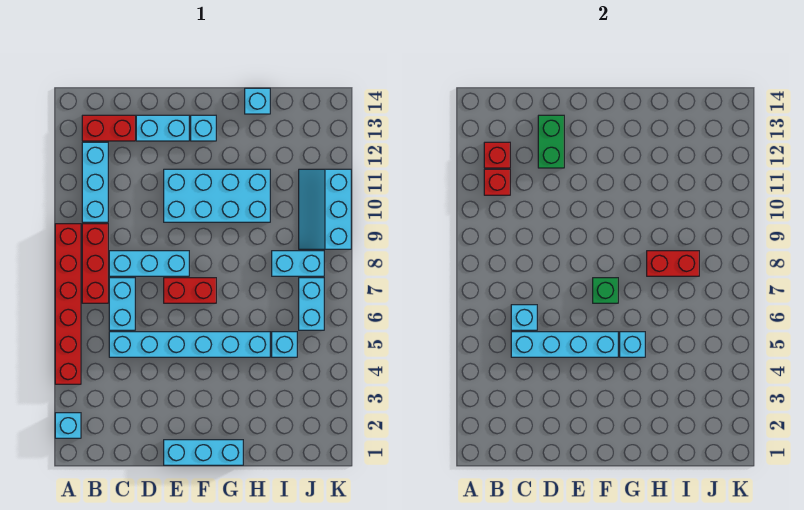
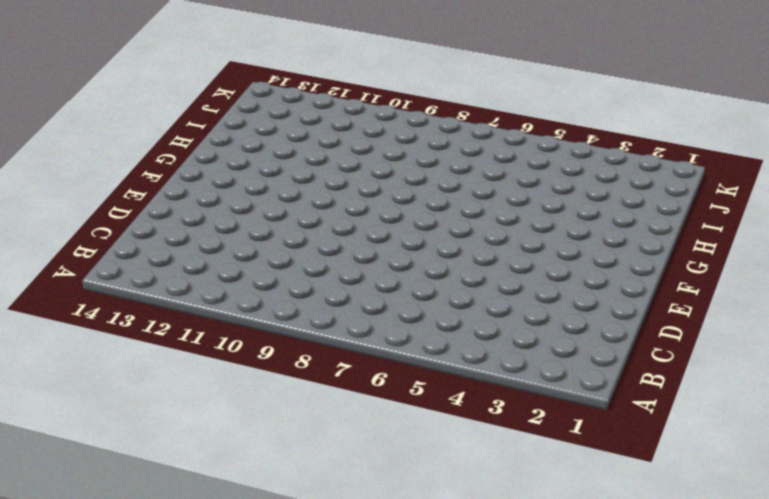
none -> cyan brick A2 level 1
none -> red brick A4:A9 level 1
none -> red brick B7:B9 level 1

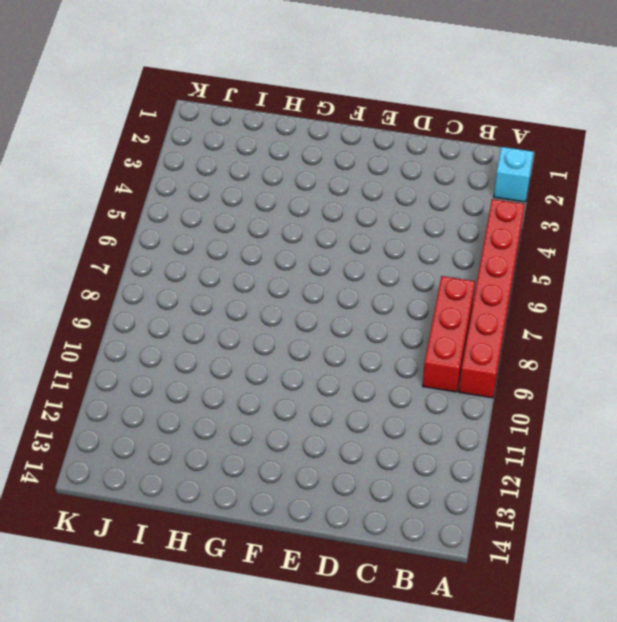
none -> cyan brick B10:B12 level 1
none -> red brick B13:C13 level 1
none -> cyan brick C5:H5 level 1

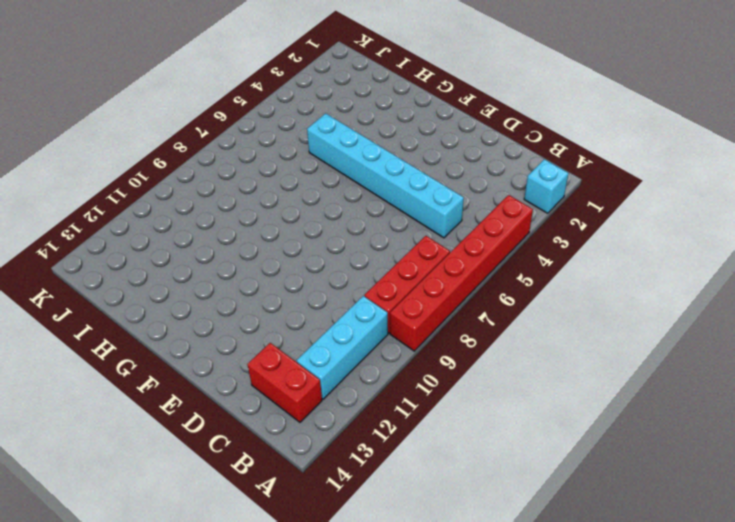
none -> cyan brick C6:C7 level 1
none -> cyan brick C8:E8 level 1
none -> cyan brick D13:E13 level 1

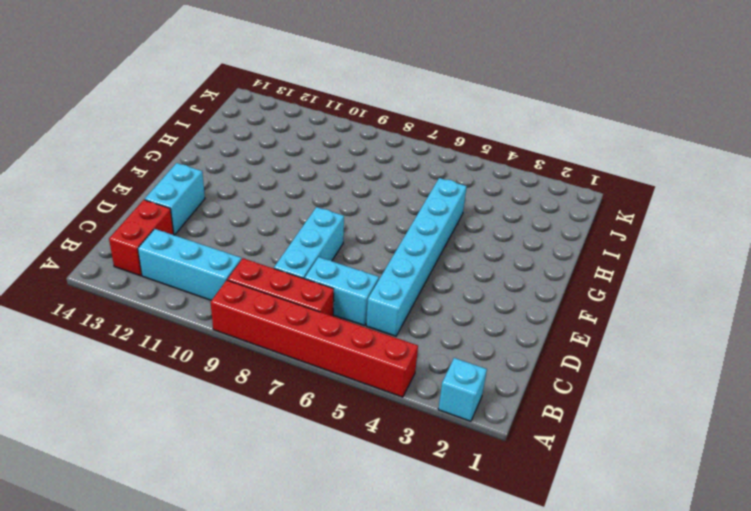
none -> cyan brick E1:G1 level 1
none -> red brick E7:F7 level 1
none -> cyan brick E10:H11 level 1

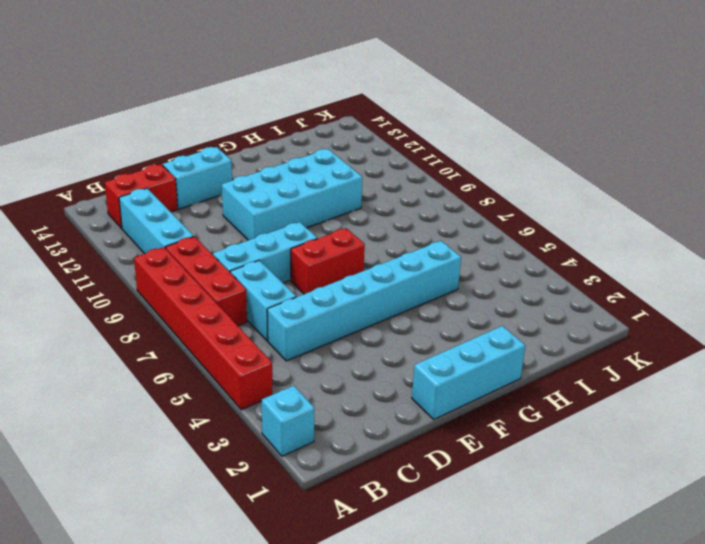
none -> cyan brick F13 level 1
none -> cyan brick H14 level 1
none -> cyan brick I5 level 1

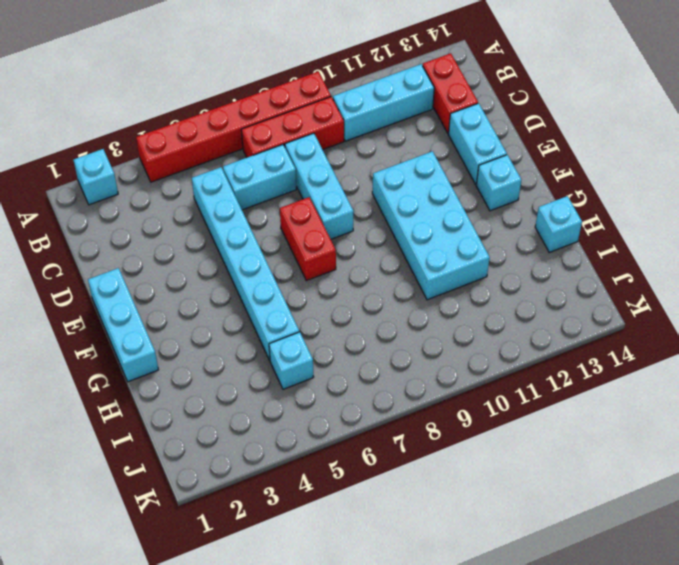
none -> cyan brick I8:J8 level 1
none -> cyan brick J6:J7 level 1
none -> cyan slope J9:K11 level 1 top K

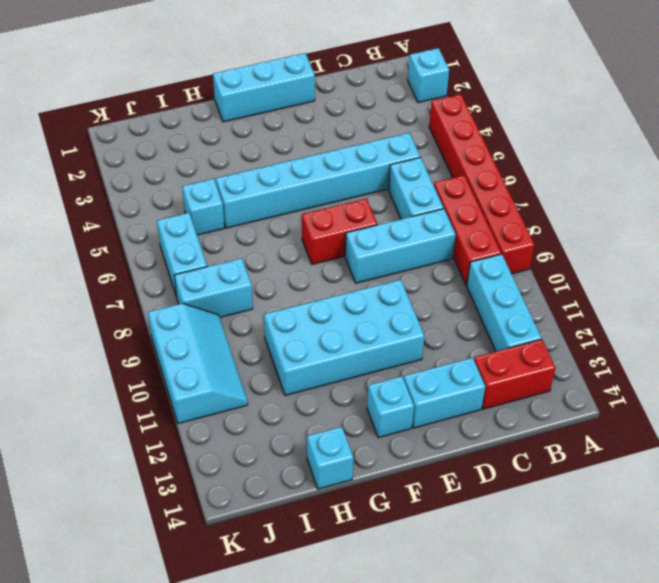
none -> red brick B11 level 2
none -> red brick B12 level 2
none -> cyan brick C5:F5 level 2

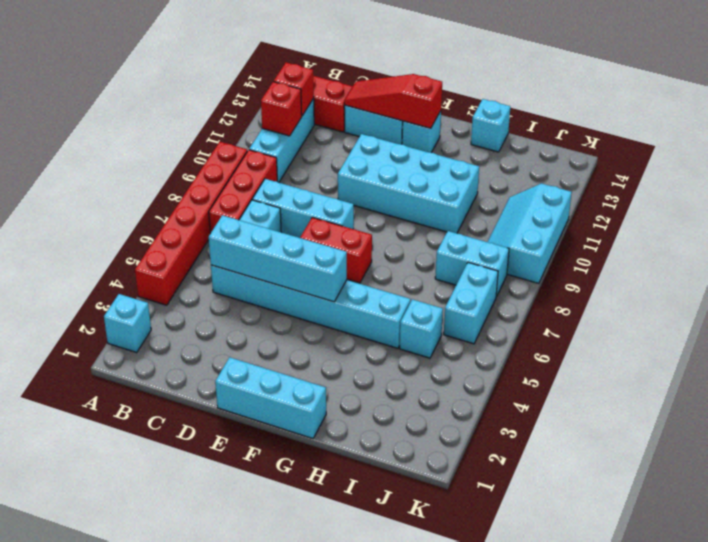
red slope D13:F13 level 2 top F -> green brick D12:D13 level 2
none -> cyan brick C6 level 2
none -> green brick F7 level 2
none -> cyan brick G5 level 2

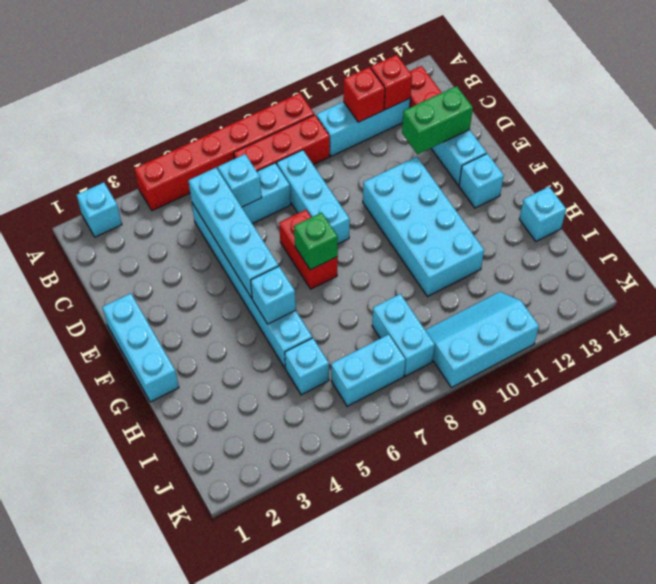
none -> red brick H8:I8 level 2

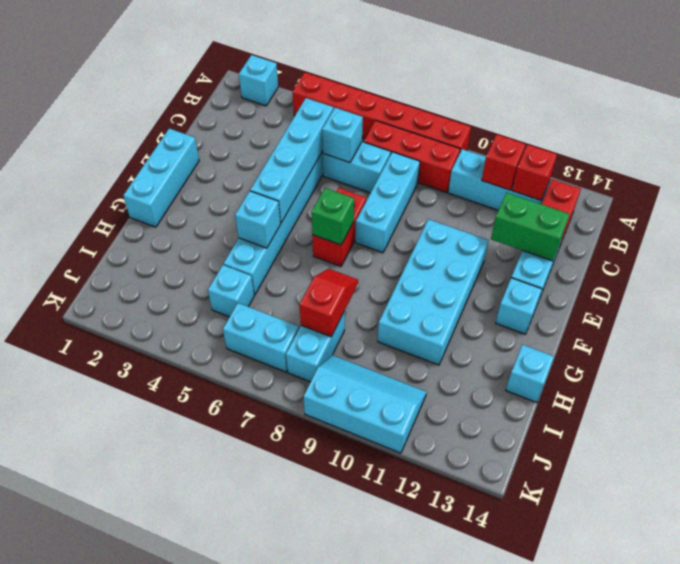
red slope H8:I8 level 2 top I -> red brick H8:I8 level 2

